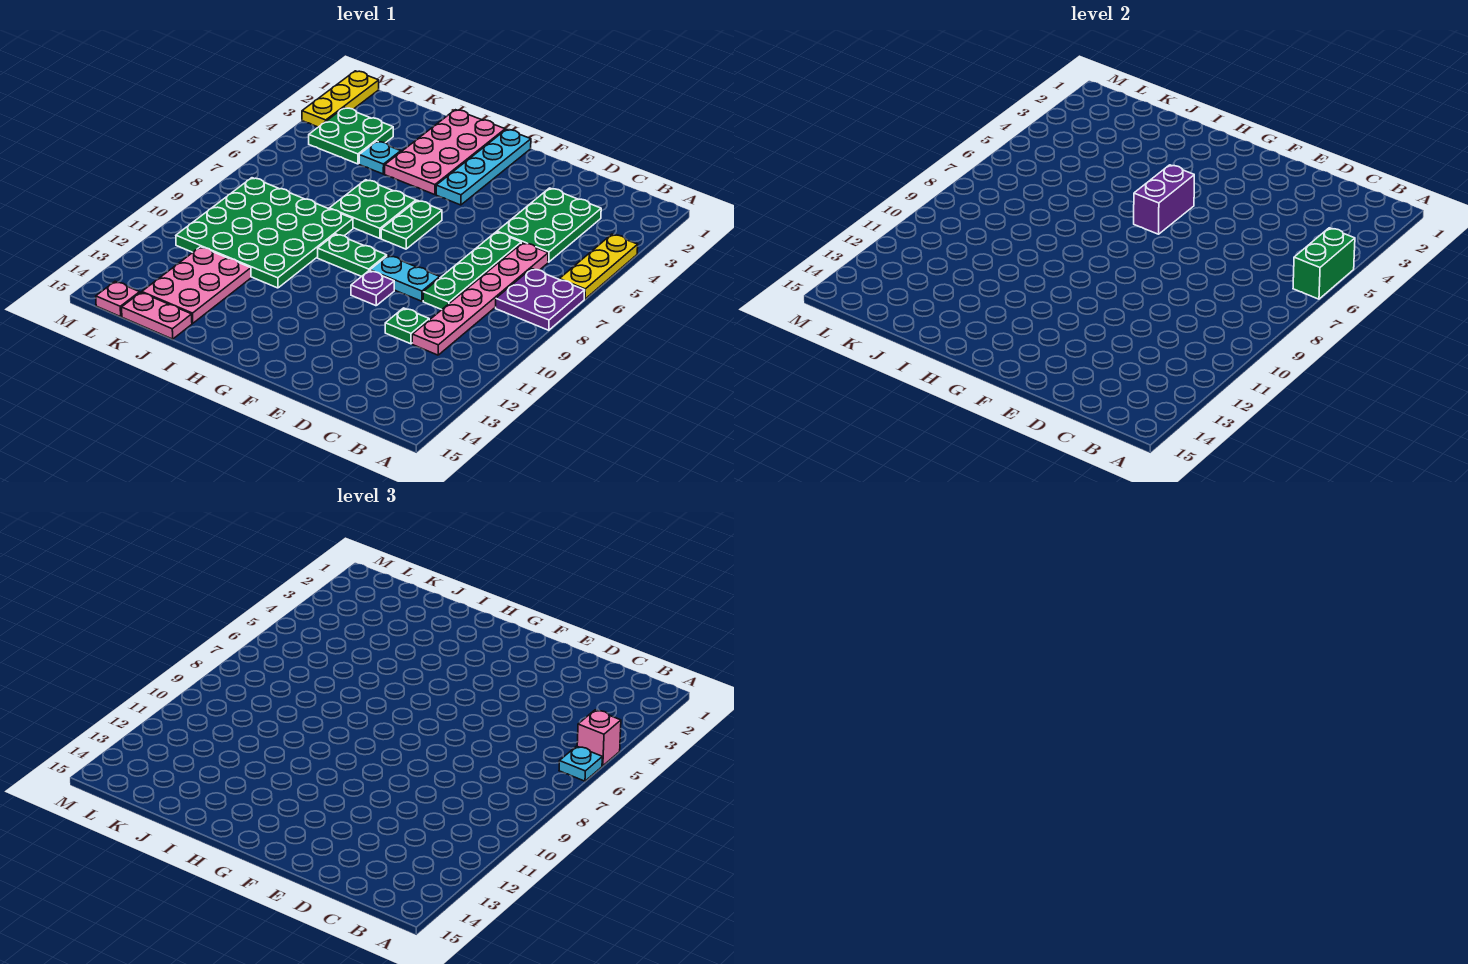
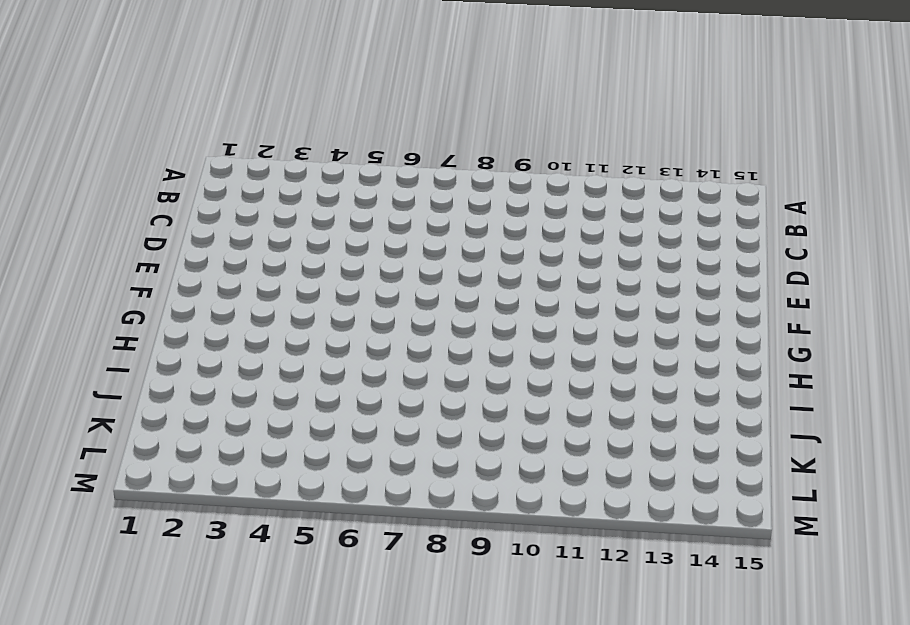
none -> yellow plate A4:A6 level 1
none -> purple plate A7:B8 level 1
none -> green plate C3:D5 level 1

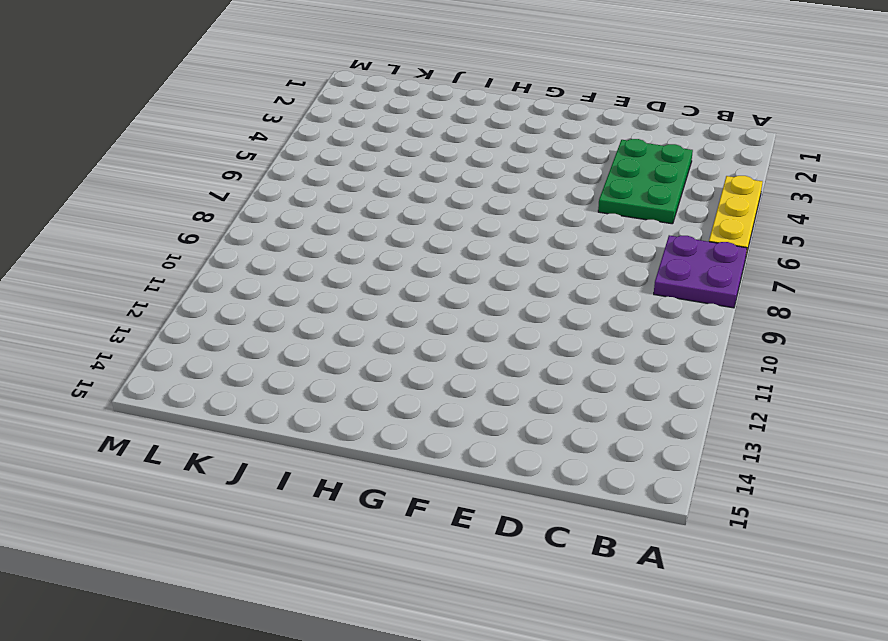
none -> pink plate C6:C11 level 1
none -> green plate D6:D9 level 1
none -> green plate D11 level 1

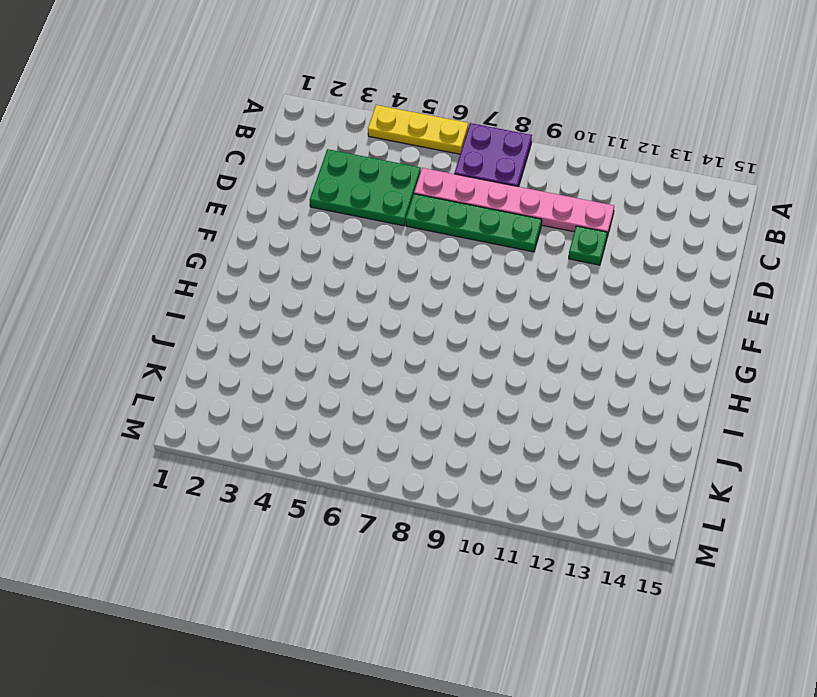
none -> cyan plate E9:F9 level 1
none -> purple plate F10 level 1
none -> cyan plate G1:G4 level 1

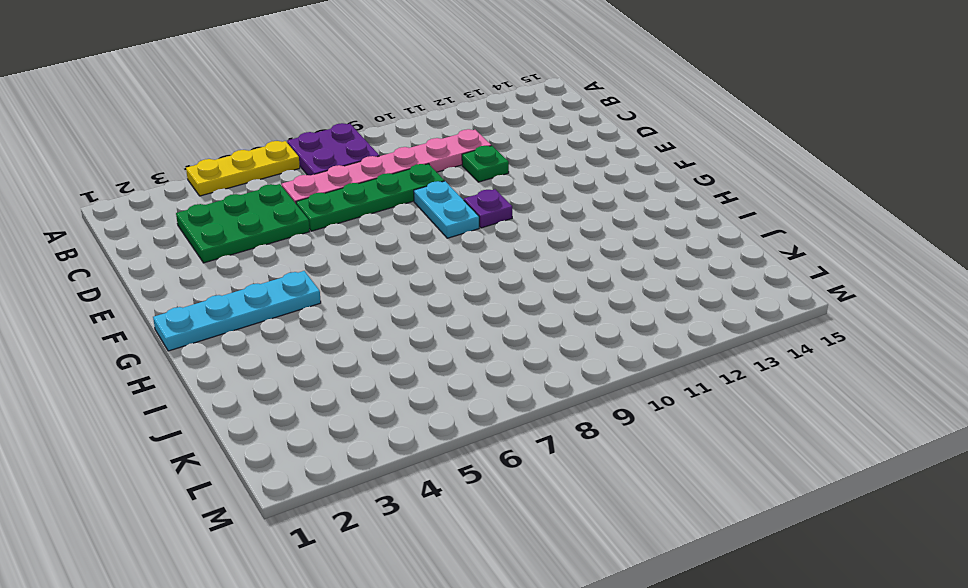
none -> green plate G6:G7 level 1
none -> green plate G9:H9 level 1
none -> pink plate H1:I4 level 1

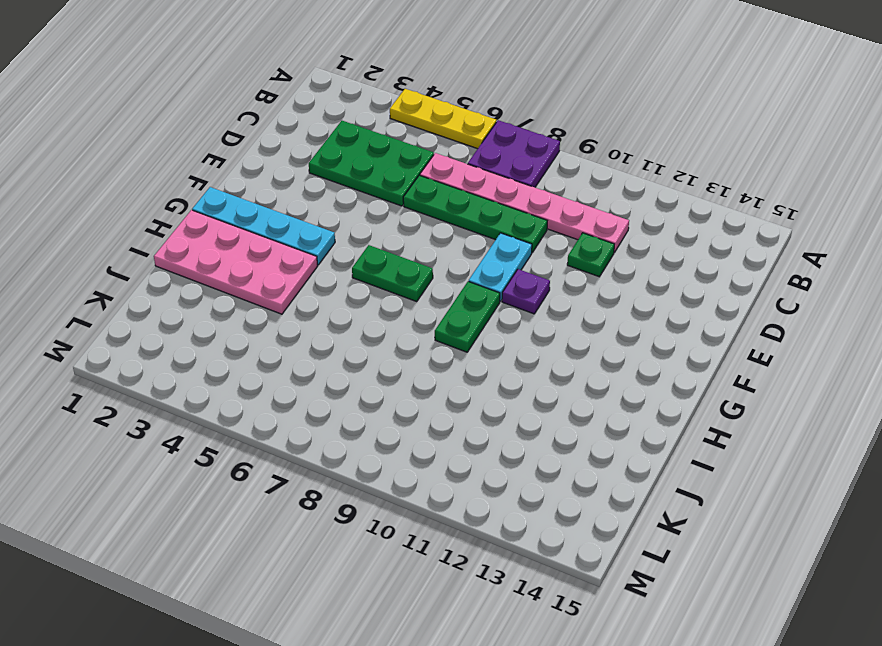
none -> green plate H6:I7 level 1
none -> green plate I8:L11 level 1
none -> cyan plate J4 level 1

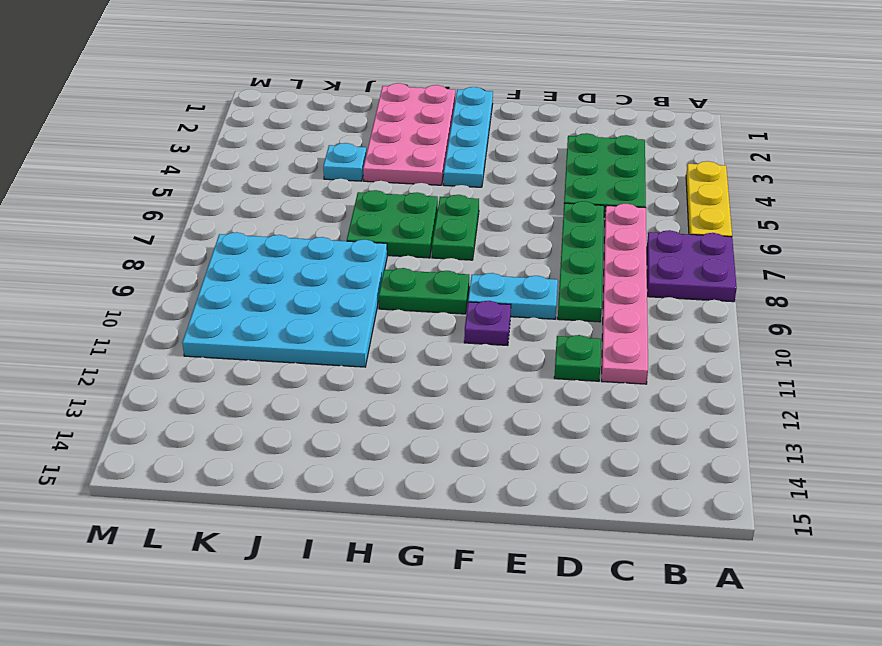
cyan plate I8:L11 level 1 -> green plate I8:L11 level 1
none -> pink plate J12:K14 level 1
none -> pink plate J15:K15 level 1
none -> green plate K3:L4 level 1

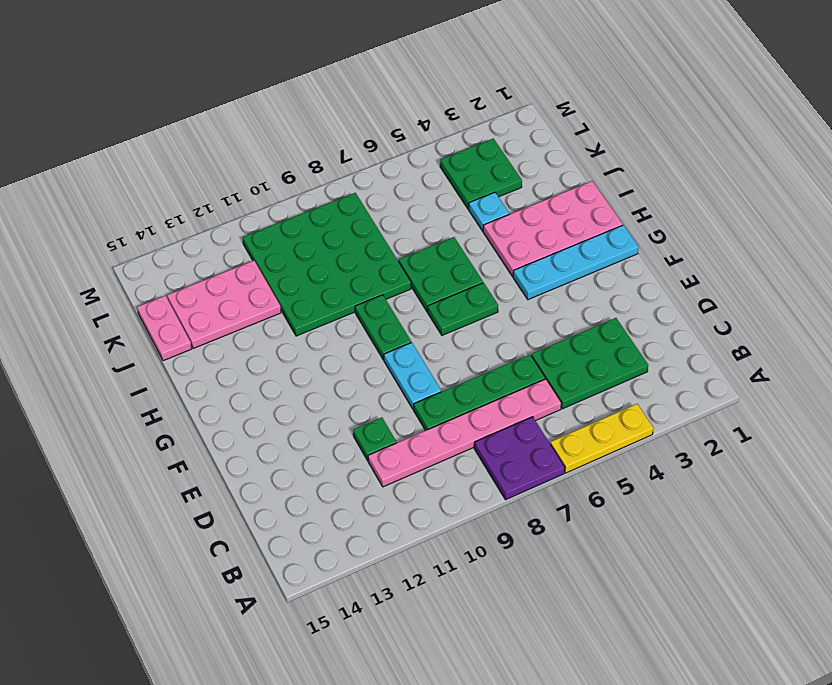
none -> purple plate F10 level 1
none -> pink plate L15 level 1
none -> yellow plate M1:M3 level 1

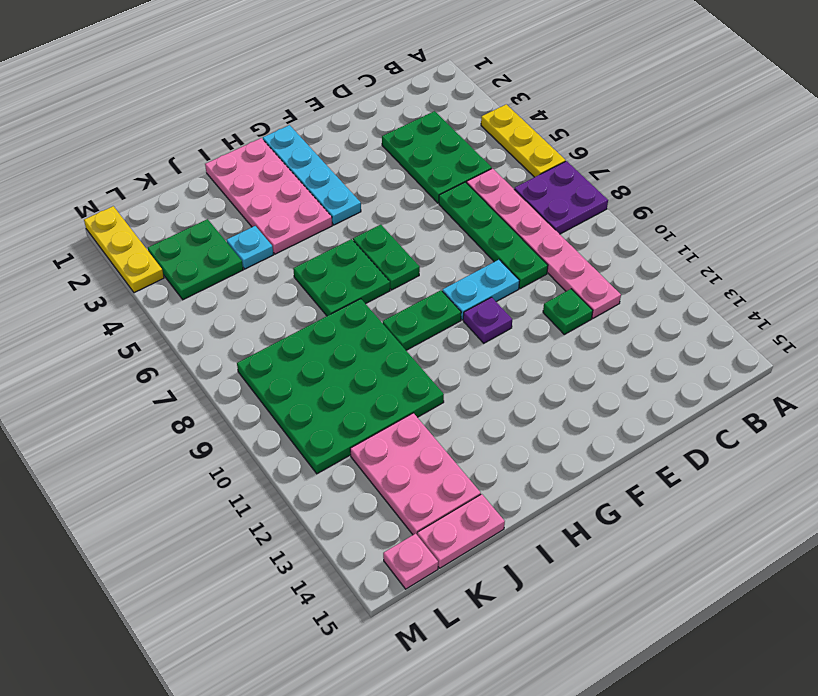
none -> green brick A5:A6 level 2
none -> purple brick G5:G6 level 2
none -> pink brick A5 level 3

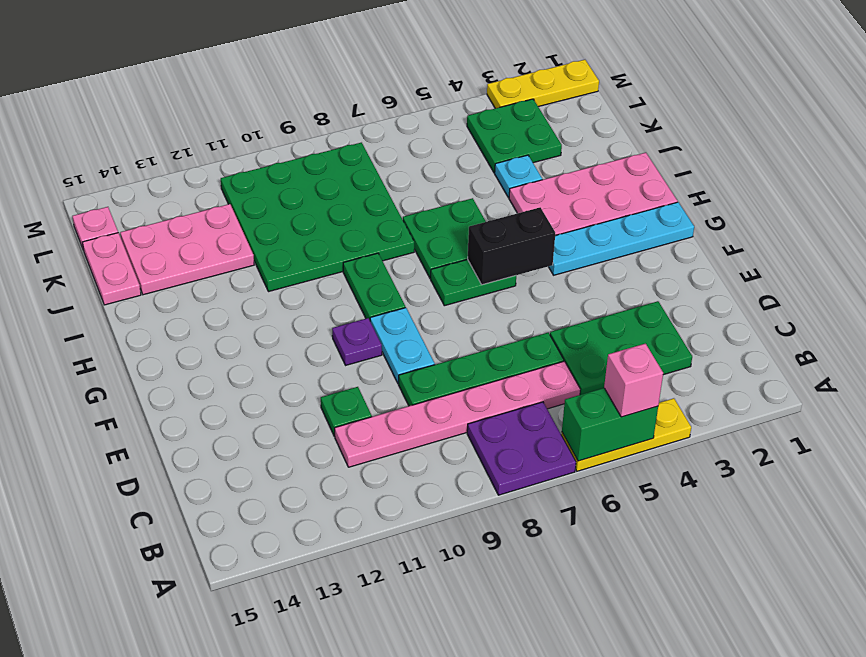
black brick G5:G6 level 2 -> purple brick G5:G6 level 2
none -> cyan plate A6 level 3

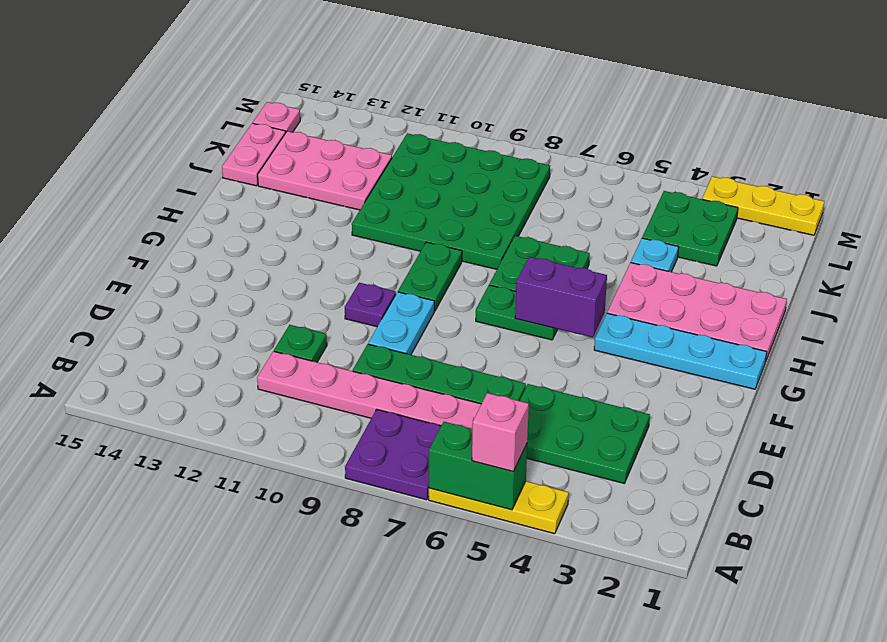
none -> cyan plate A6 level 3

